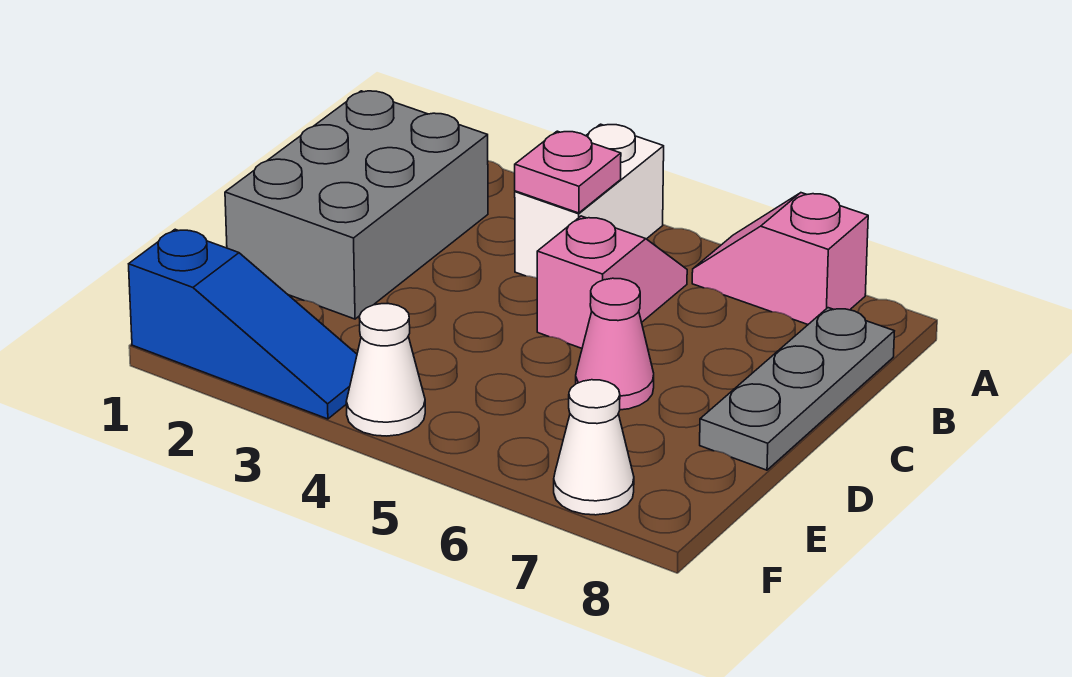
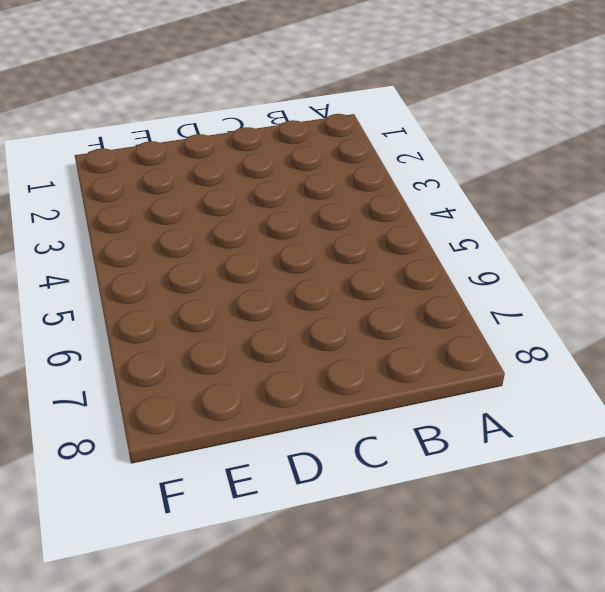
none -> white brick A4:B4 level 1
none -> pink slope A6:A7 level 1 top 7

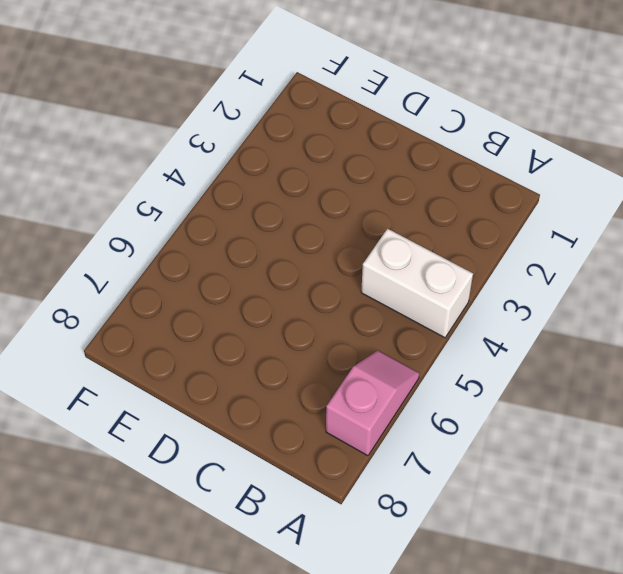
none -> grey brick B1:D2 level 1
none -> pink slope B5:C5 level 1 top C

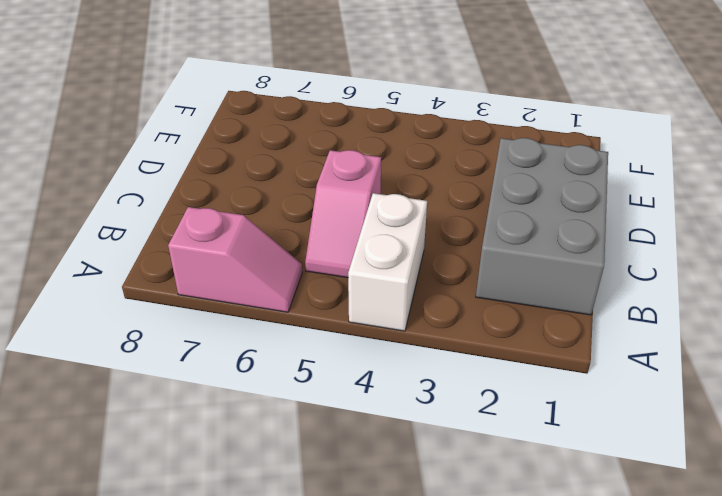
none -> grey plate B8:D8 level 1
none -> pink cone D6 level 1

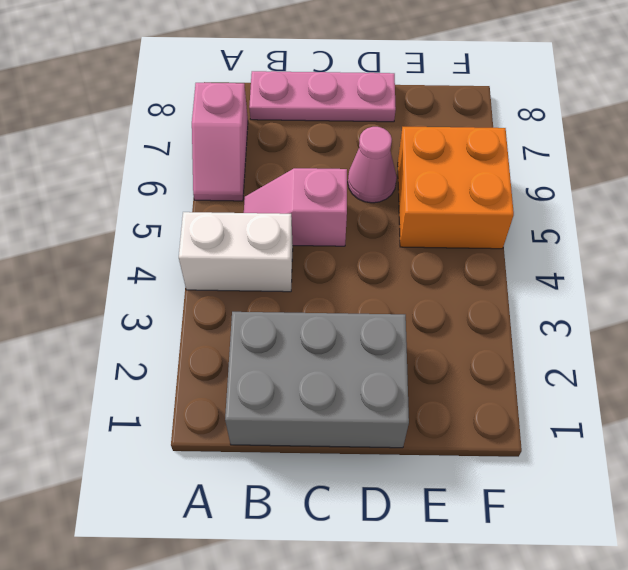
pink plate B8:D8 level 1 -> grey plate B8:D8 level 1
orange brick E5:F6 level 1 -> none
none -> blue slope F1:F3 level 1 top 1
none -> white cone F4 level 1

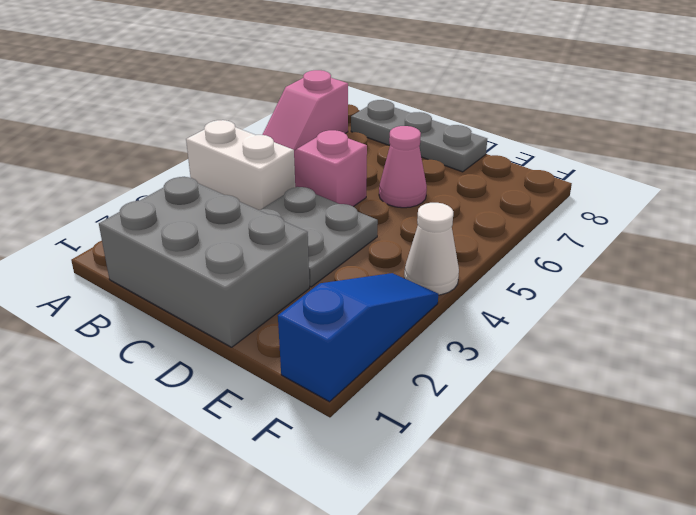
grey plate C3:D4 level 1 -> none
none -> white cone F7 level 1
none -> pink plate B4 level 2

